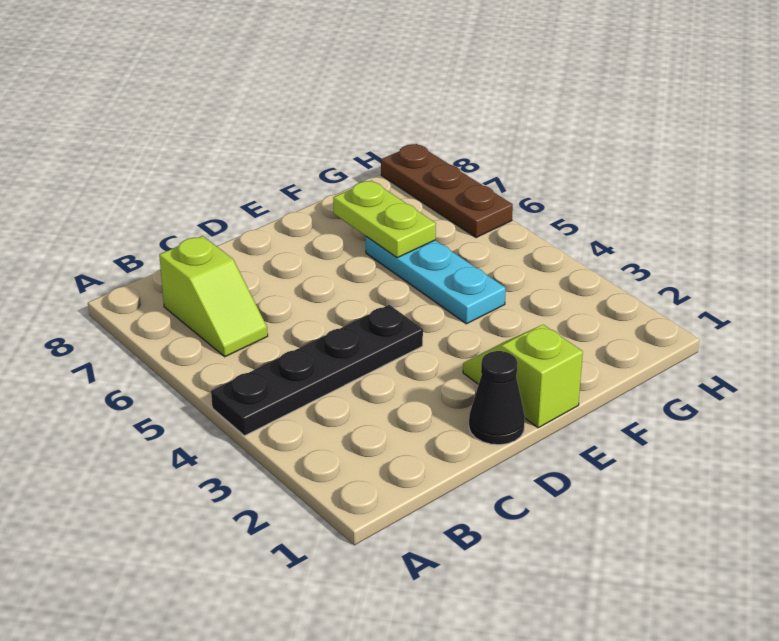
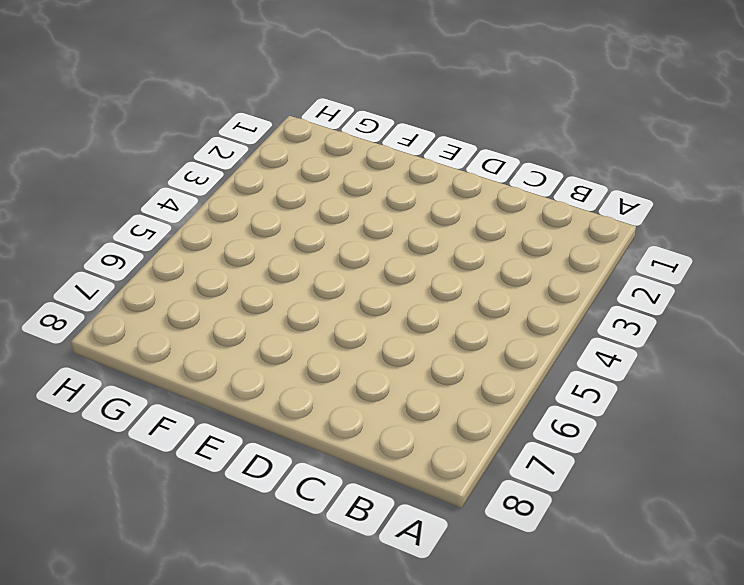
none -> black plate A4:D4 level 1
none -> lime slope B6:B7 level 1 top 7

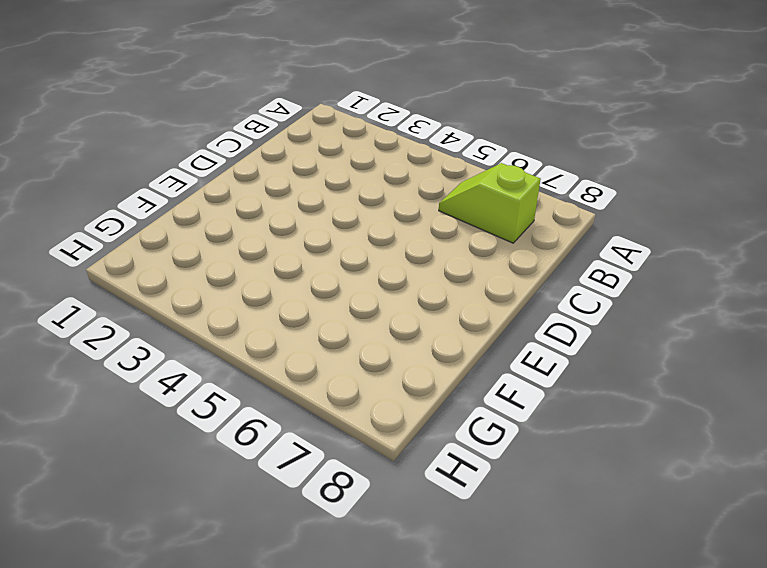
none -> black plate A4:D4 level 1
none -> black cone D1 level 1

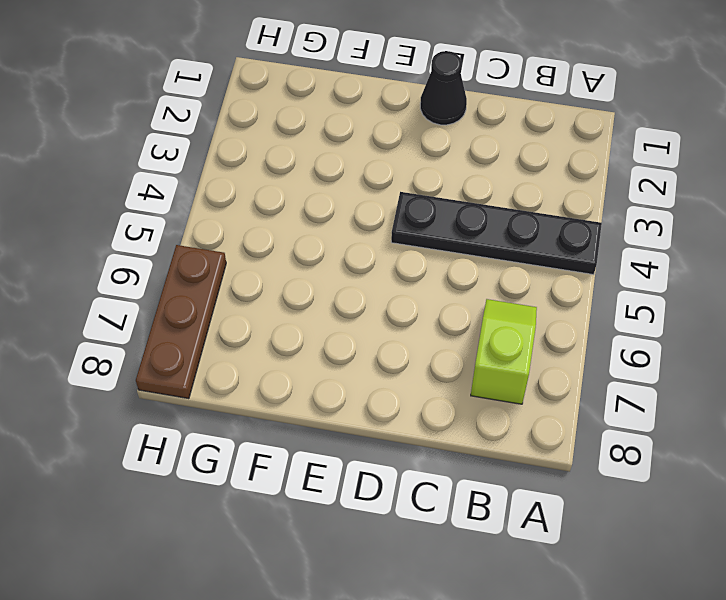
none -> lime slope E1:E2 level 1 top 1
none -> cyan plate F4:F6 level 1

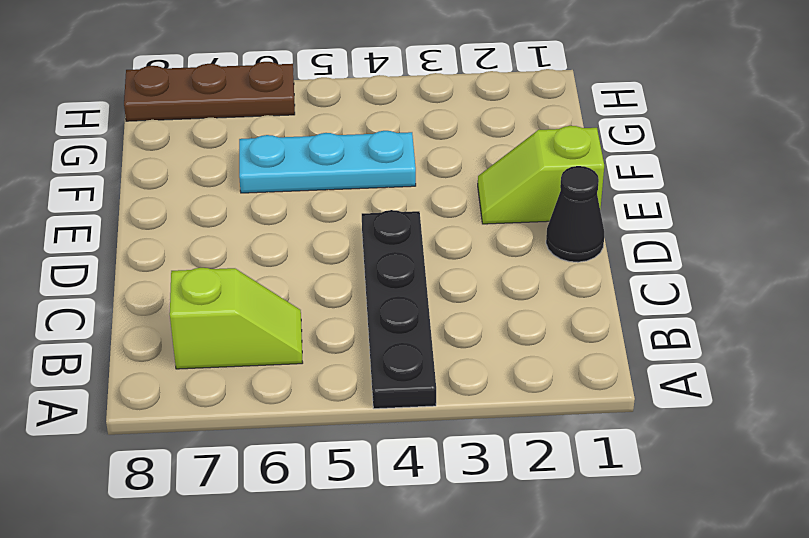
none -> lime plate F6:F7 level 2

